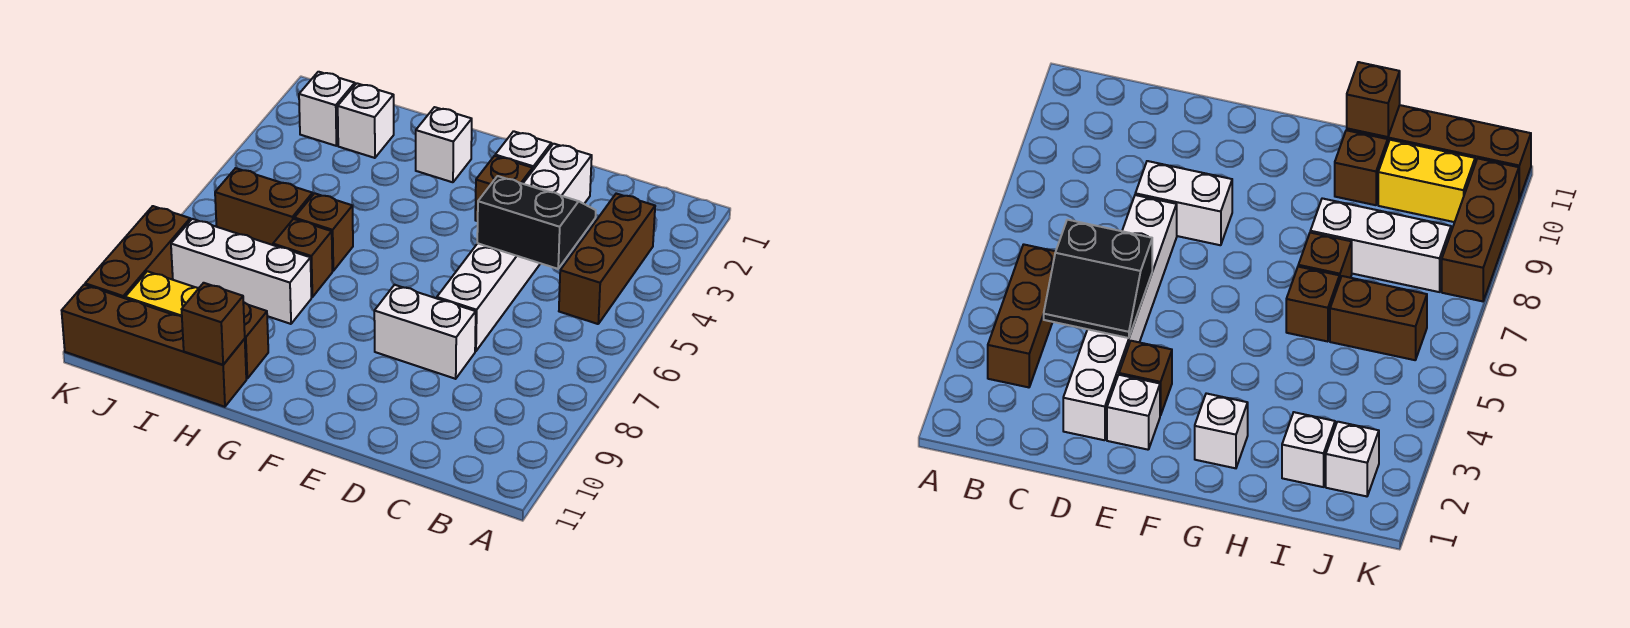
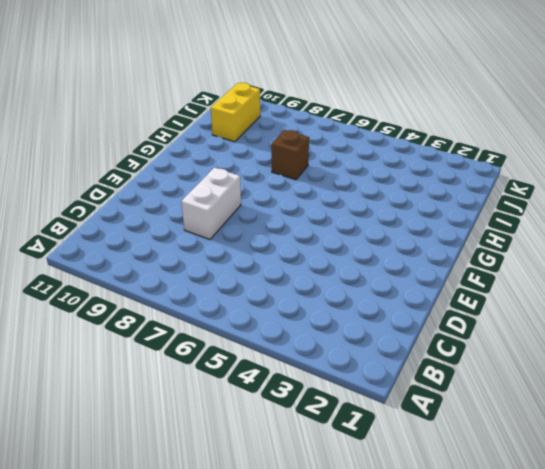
none -> brown brick B3:B5 level 1
none -> white brick D2:D7 level 1
none -> white brick E2 level 1

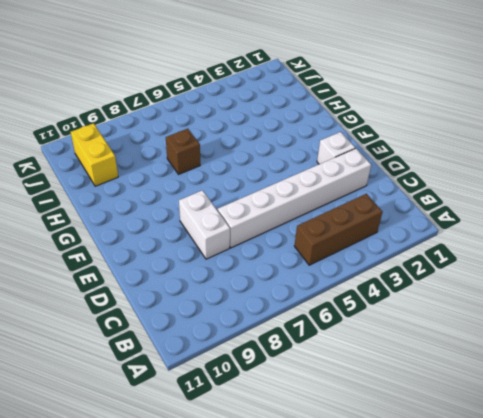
none -> brown brick E3 level 1
none -> white brick G2 level 1
none -> brown brick H6 level 1

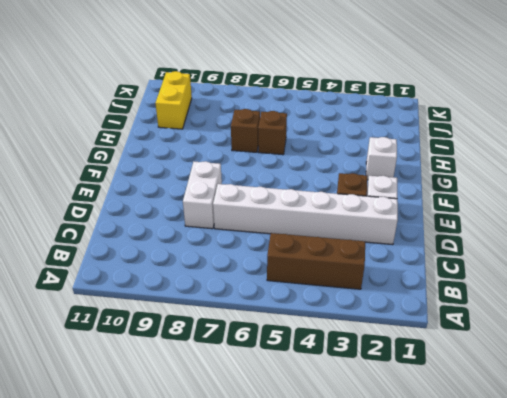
none -> white brick H8:J8 level 1
none -> brown brick H10 level 1
none -> brown brick H11:K11 level 1

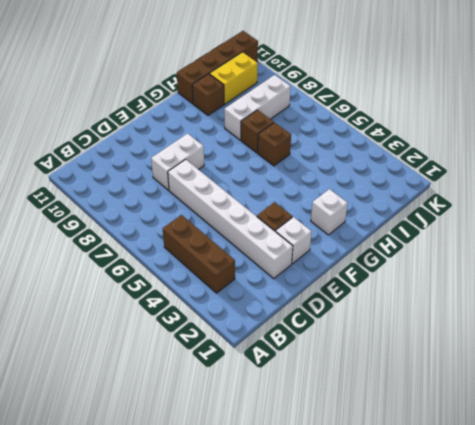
none -> white brick I2 level 1
none -> brown brick I6:J6 level 1
none -> white brick J2 level 1

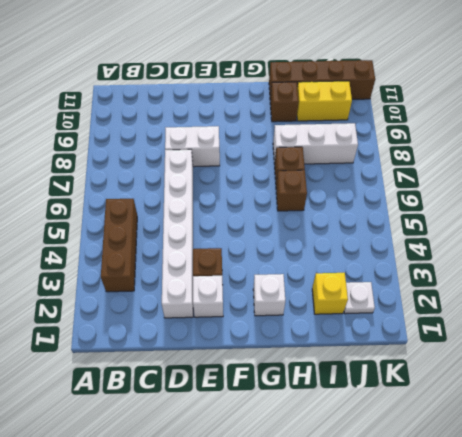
yellow brick I2 level 1 -> white brick I2 level 1
white plate J2 level 1 -> white brick J2 level 1
none -> brown brick I6:J6 level 1
none -> brown brick K8:K10 level 1
none -> black slope C4:D5 level 2 top 5

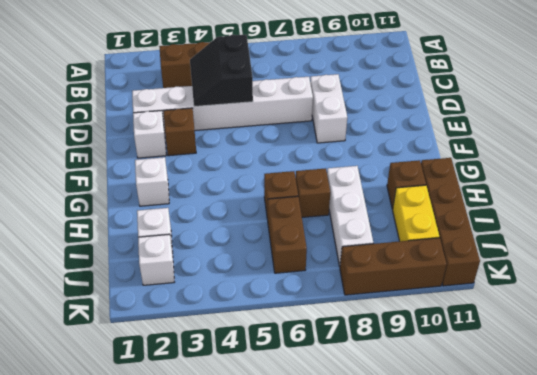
none -> brown brick H11 level 2

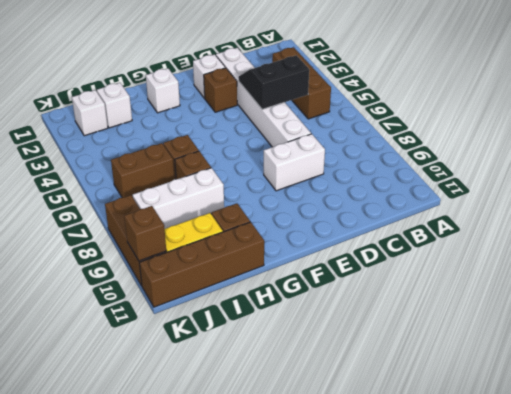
brown brick K10 level 2 -> brown brick H11 level 2

